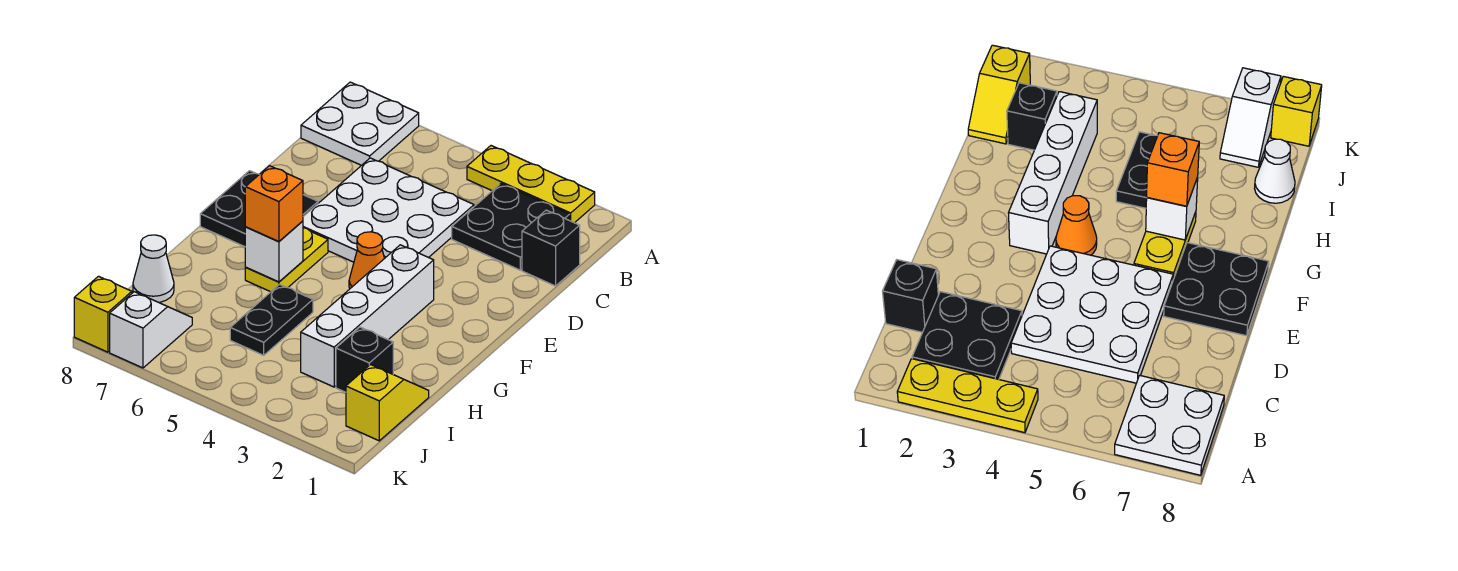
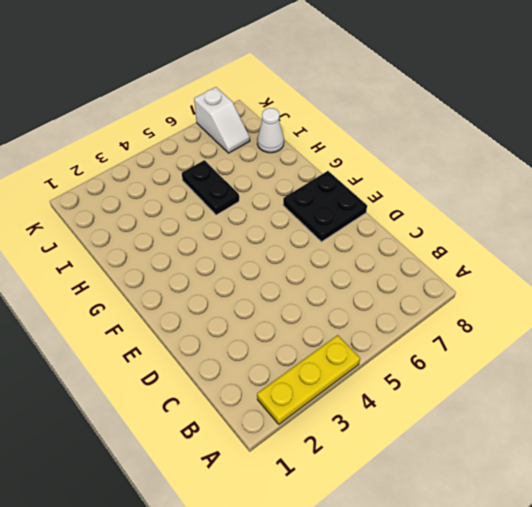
none -> white plate A7:B8 level 1
none -> black plate B2:C3 level 1
none -> black brick C1 level 1

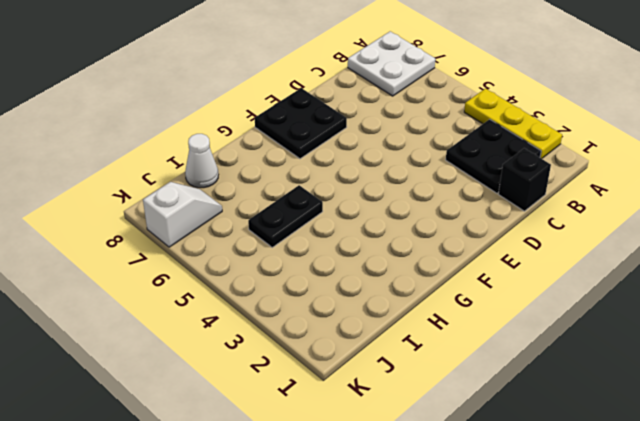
none -> white plate C4:E6 level 1
none -> white brick F3:I3 level 1
none -> orange cone F4 level 1

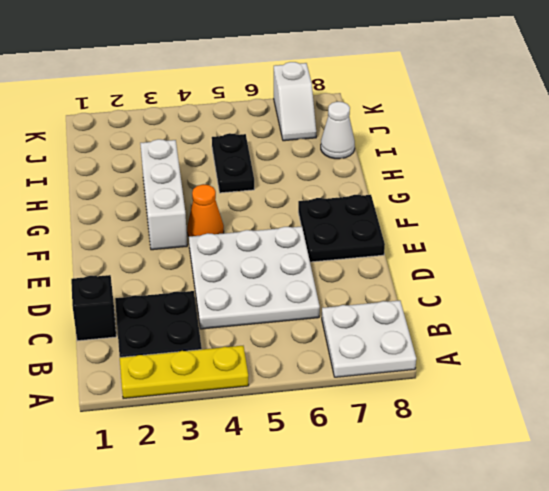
white brick F3:H3 level 1 -> white brick F3:I3 level 1
none -> yellow plate F6:G6 level 1
none -> yellow slope I1:J1 level 1 top J
none -> black brick I2 level 1

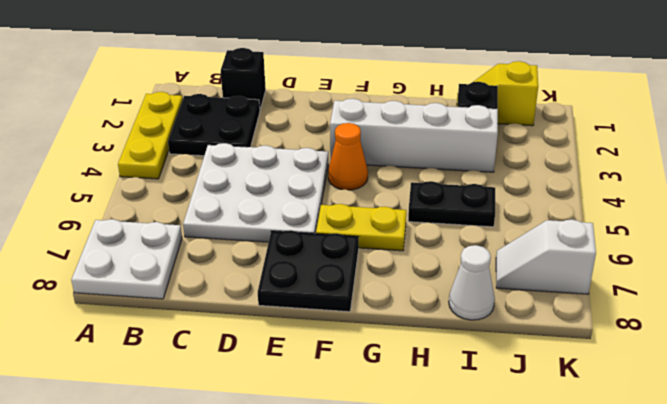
none -> yellow brick K8 level 1
none -> white brick G6 level 2
none -> orange brick G6 level 3

